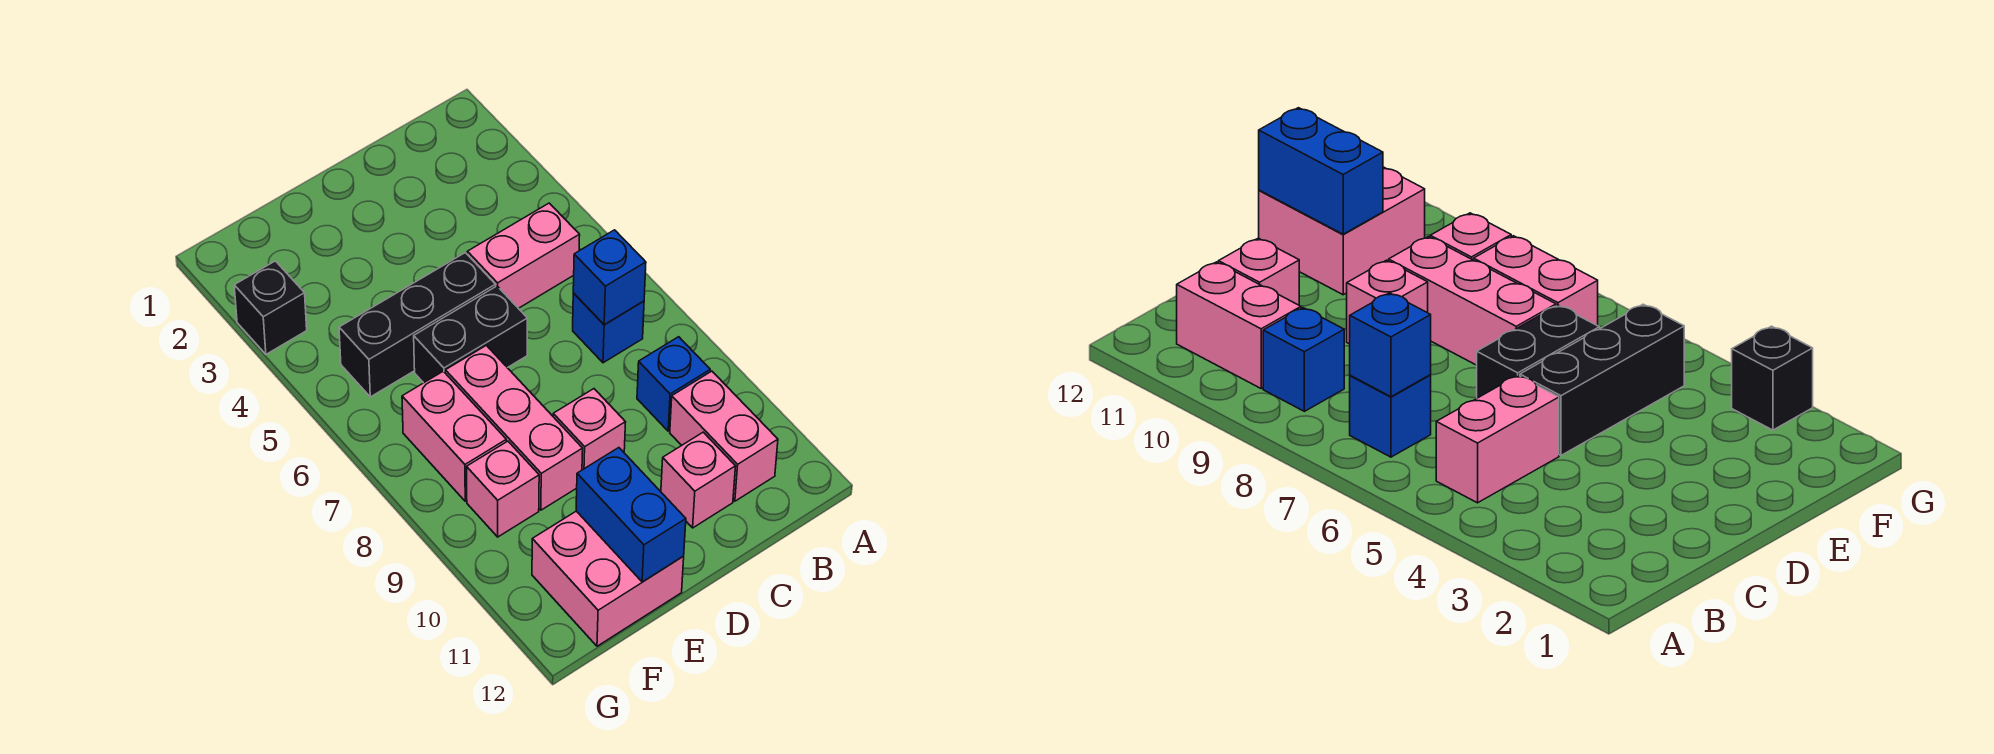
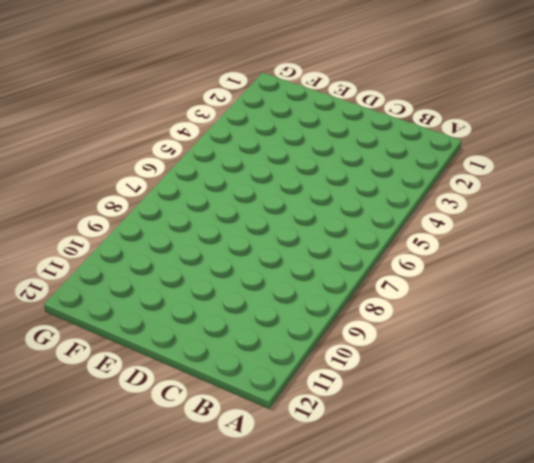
none -> pink brick B5:C5 level 1
none -> blue brick B7 level 1
none -> blue brick B9 level 1

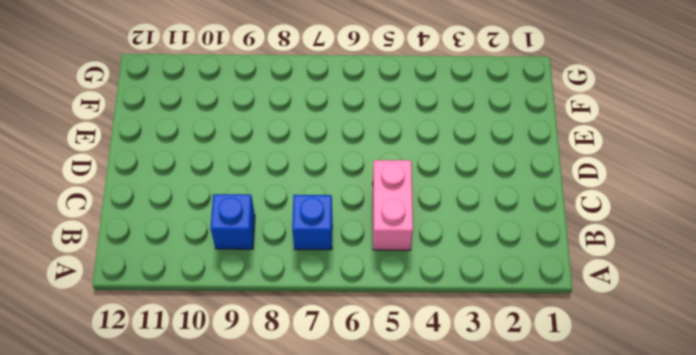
none -> pink brick B10:B11 level 1
none -> pink brick C11 level 1
none -> black brick D5:F5 level 1

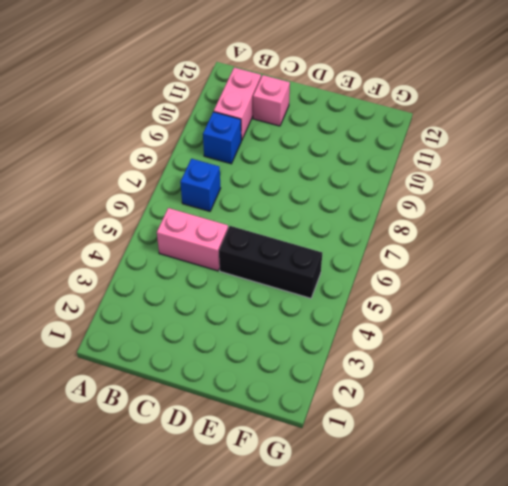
none -> black brick D6:E6 level 1
none -> pink brick D9 level 1
none -> pink brick E7:E9 level 1

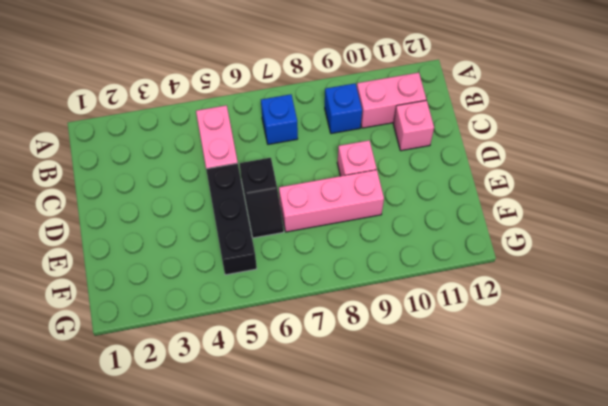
black slope D6:E6 level 1 top D -> black brick D6:E6 level 1
none -> pink brick E11:F12 level 1
none -> pink brick F7:F8 level 1
none -> pink brick F9 level 1

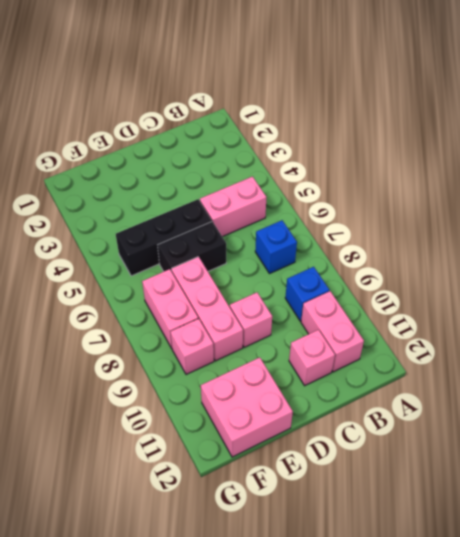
none -> black brick G3 level 1
none -> blue brick B7 level 2
none -> blue brick E11:E12 level 2

